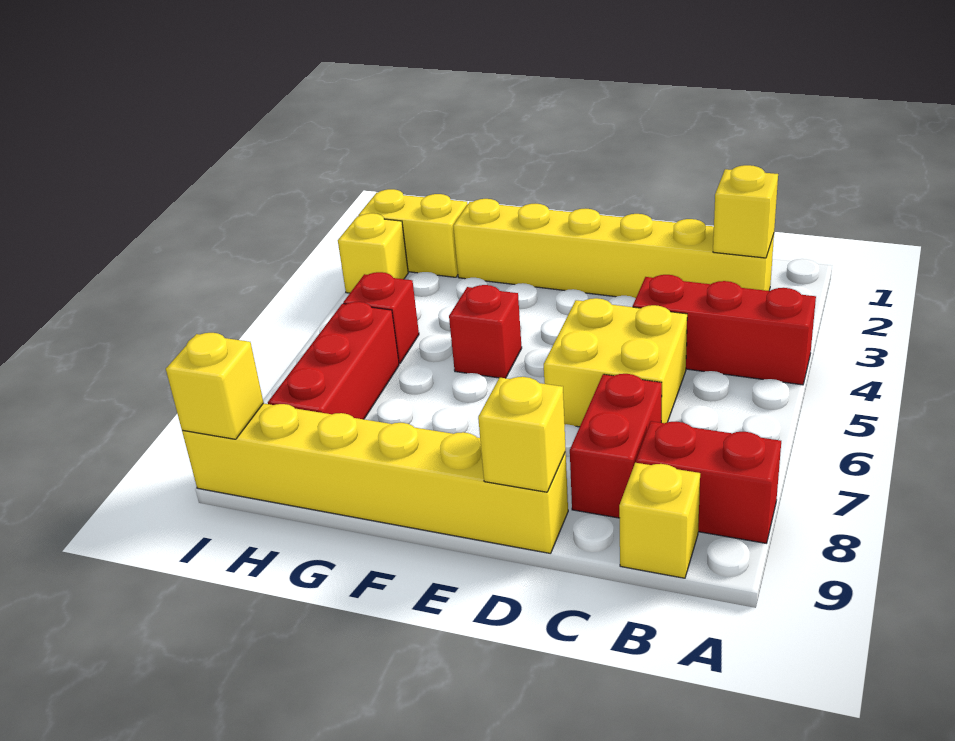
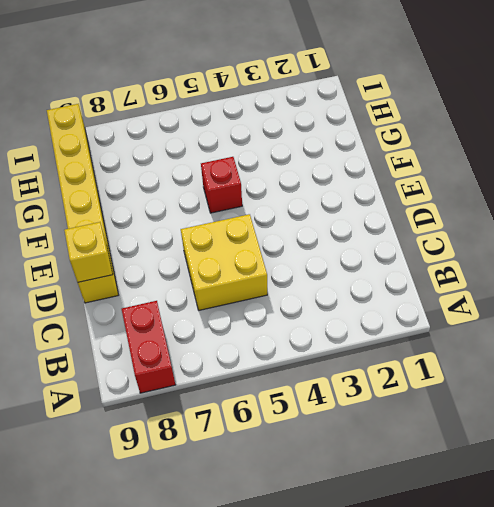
none -> red brick A4:C4 level 1
none -> yellow brick B2:G2 level 1
none -> yellow brick B9 level 1

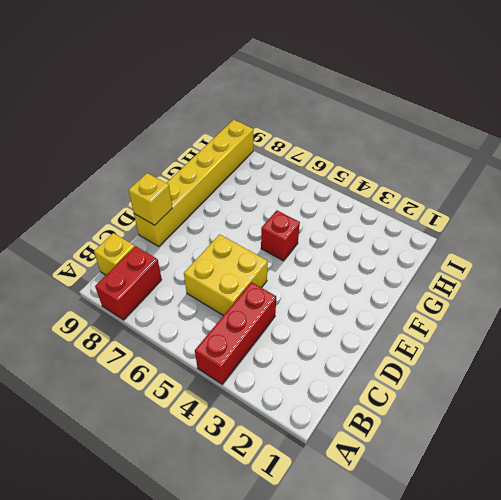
none -> yellow brick B2:G2 level 1
none -> red brick C7:C8 level 1
none -> yellow brick H2:I2 level 1

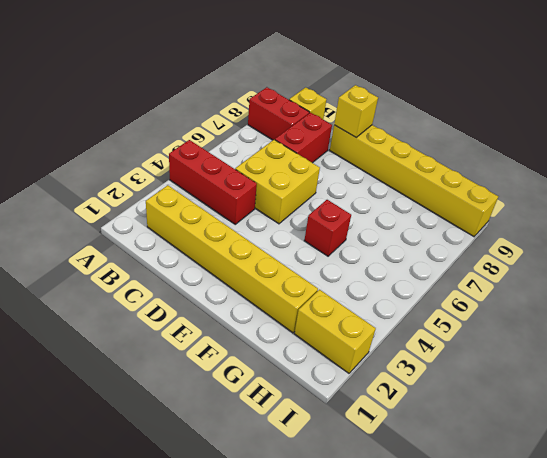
none -> red brick H5 level 1
none -> red brick H6:H8 level 1
none -> yellow brick I3 level 1

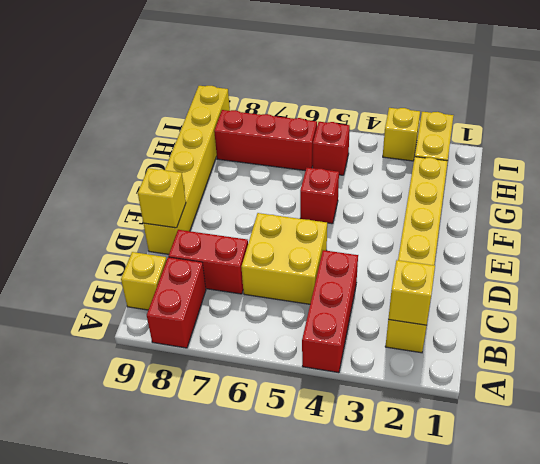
none -> yellow brick I9 level 2

